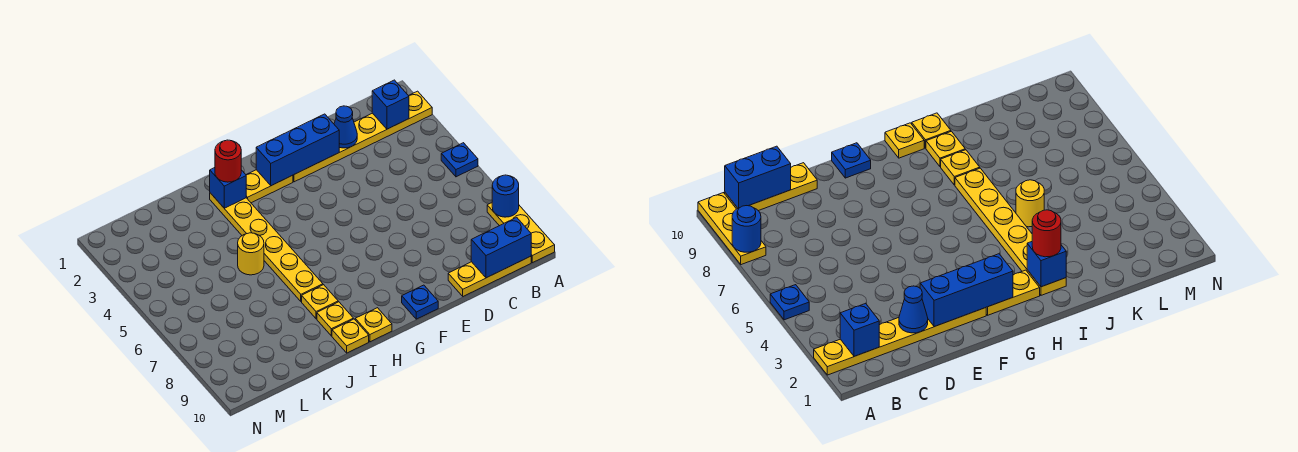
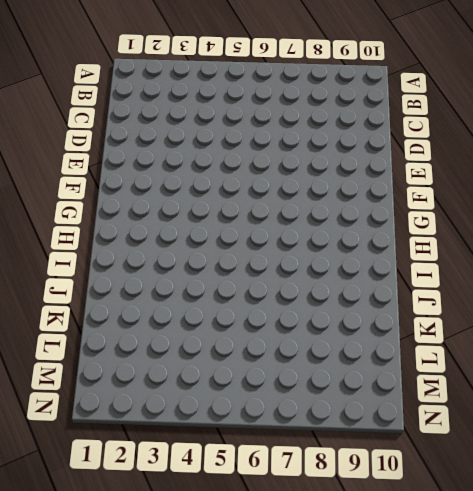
none -> yellow plate A2:F2 level 1
none -> blue plate A5 level 1
none -> yellow plate A8:A10 level 1

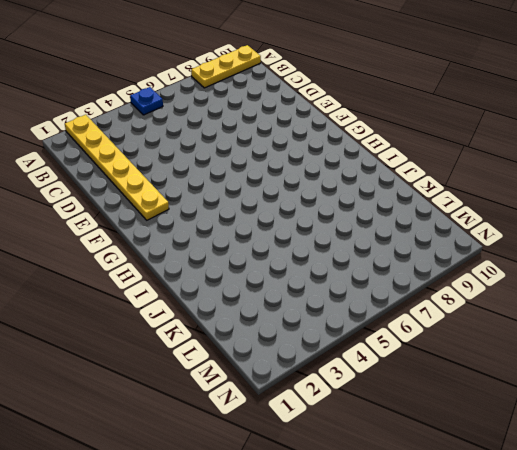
none -> yellow plate B10:D10 level 1
none -> blue plate F10 level 1
none -> yellow plate G2:H2 level 1

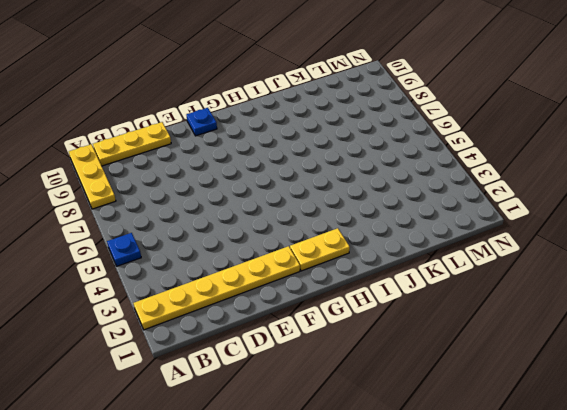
none -> yellow plate H10 level 1
none -> yellow plate I2:I7 level 1
none -> yellow plate I8 level 1

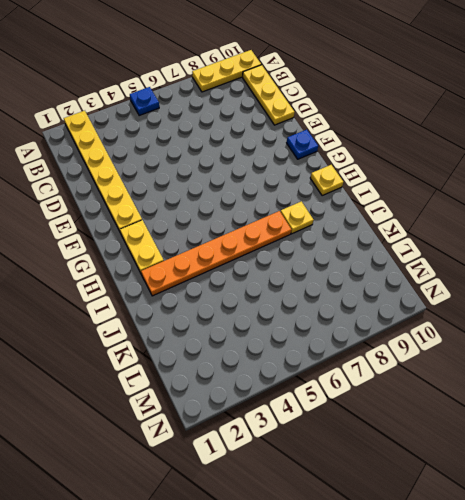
orange plate I2:I7 level 1 -> yellow plate I2:I7 level 1
none -> yellow plate I9 level 1
none -> yellow plate I10 level 1
none -> yellow round brick J5 level 1

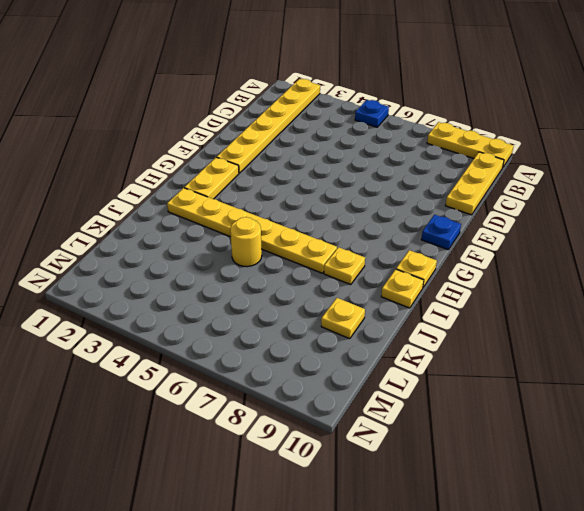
yellow plate K9 level 1 -> yellow plate I9 level 1
none -> blue round brick A8 level 2
none -> blue brick B2 level 2
none -> blue brick B10:C10 level 2

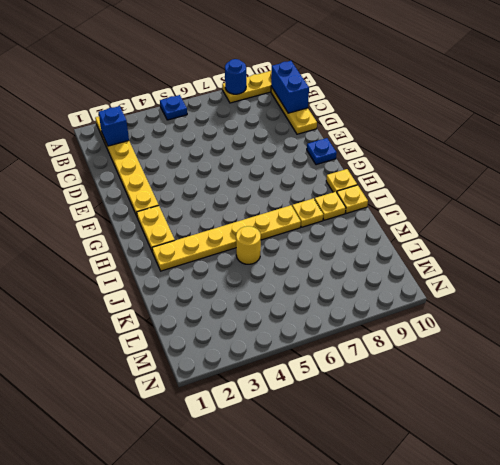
none -> blue cone D2 level 2
none -> blue brick E2:G2 level 2
none -> blue brick I2 level 2

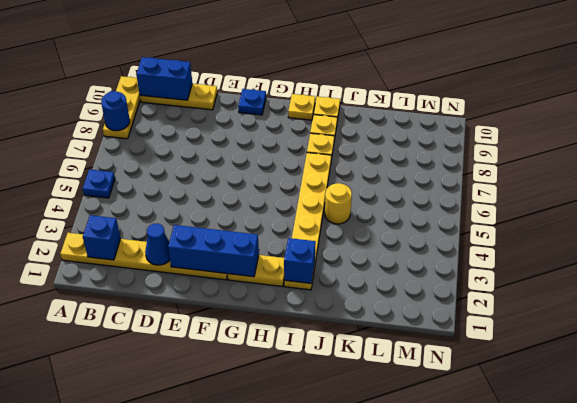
none -> red round brick I2 level 3

